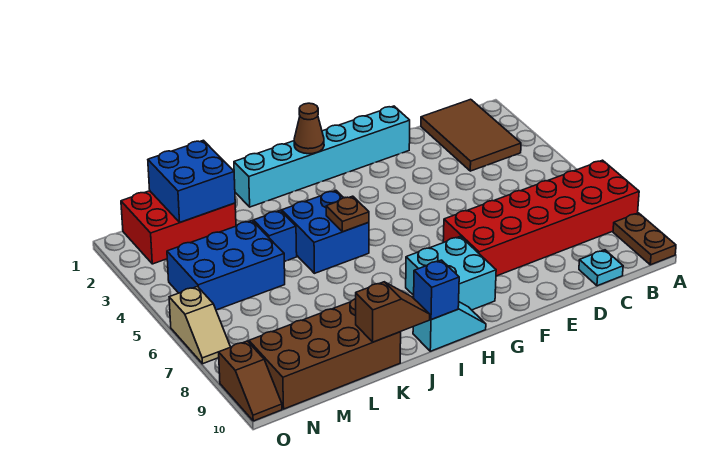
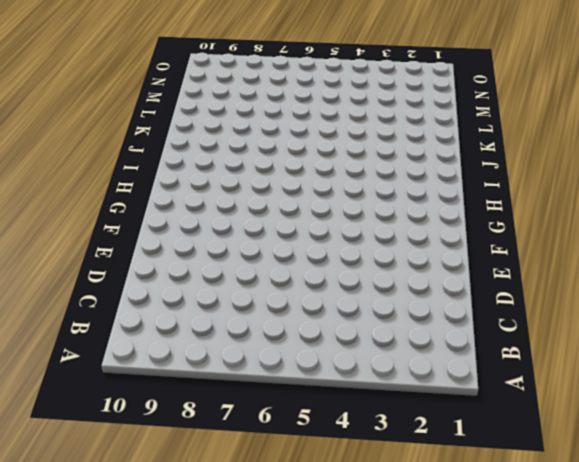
none -> red brick A7:F8 level 1
none -> brown plate A9:A10 level 1
none -> brown tile B1:C3 level 1

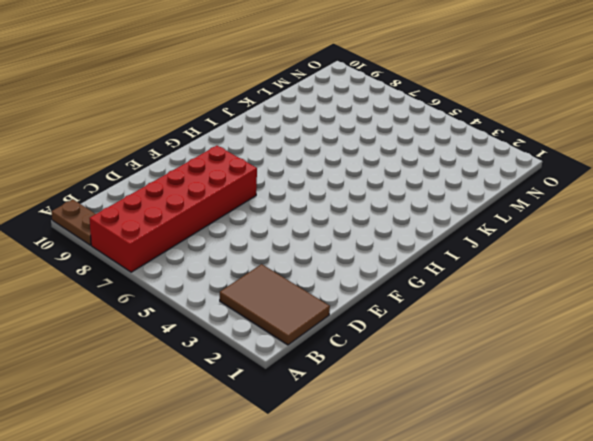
none -> cyan plate C10 level 1
none -> cyan brick E1:J1 level 1
none -> cyan brick G8:H9 level 1

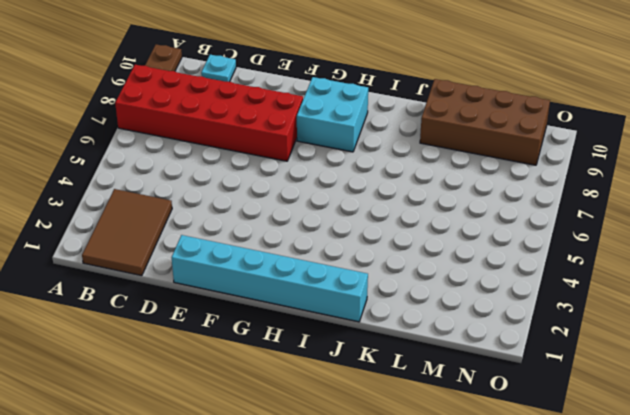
none -> cyan slope H10:I10 level 1 top I
none -> blue brick I4:J5 level 1
none -> blue brick K4 level 1

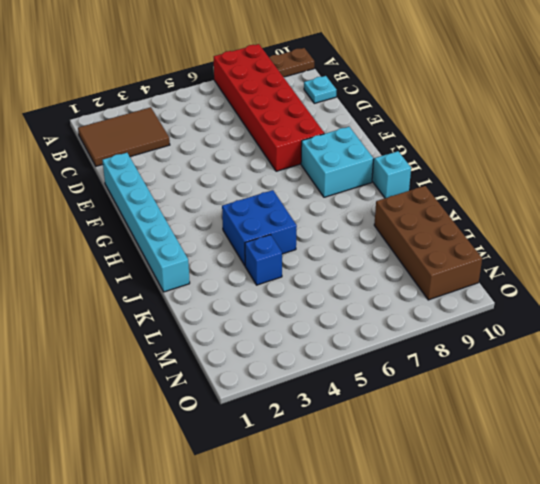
none -> red brick L1:N2 level 1
none -> blue brick L4:N5 level 1
none -> tan slope O6:O7 level 1 top 6

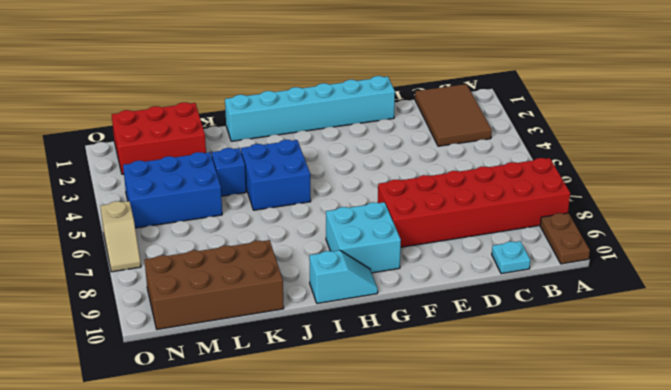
none -> brown slope O9:O10 level 1 top 9
none -> brown cone H1 level 2
none -> brown plate I5 level 2

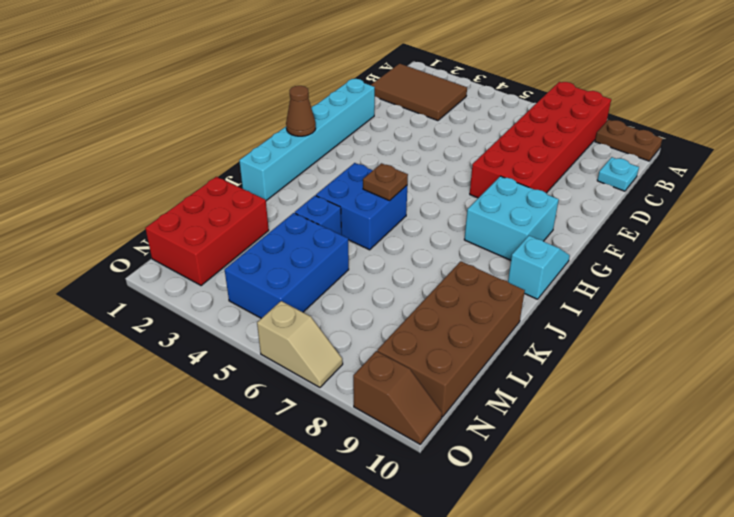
none -> blue brick I10 level 2
none -> brown slope J10:K10 level 2 top K
none -> blue brick L1:M2 level 2

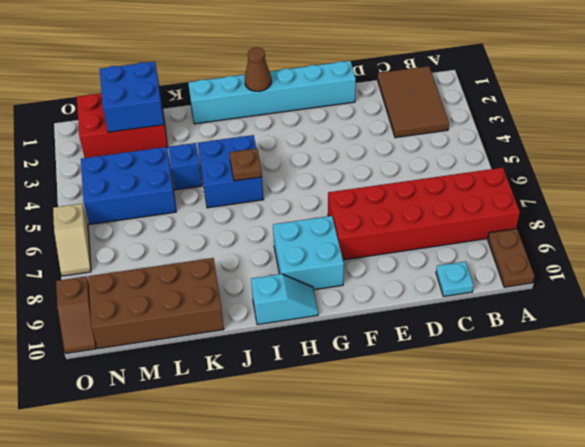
none -> blue brick I10 level 2
none -> brown slope J10:K10 level 2 top K

